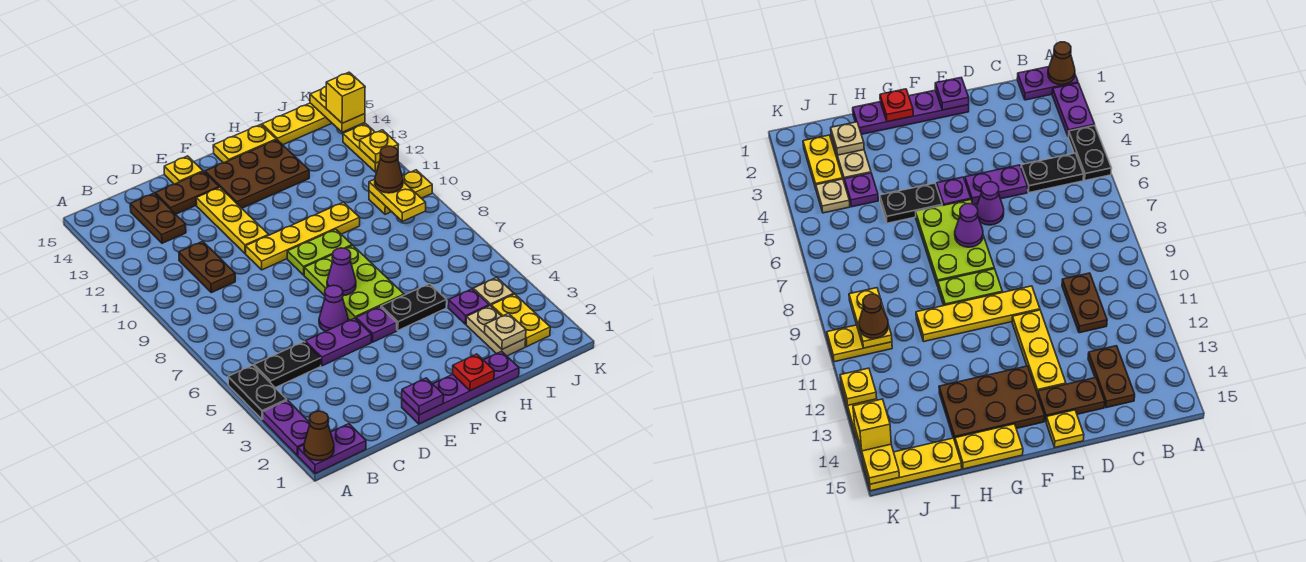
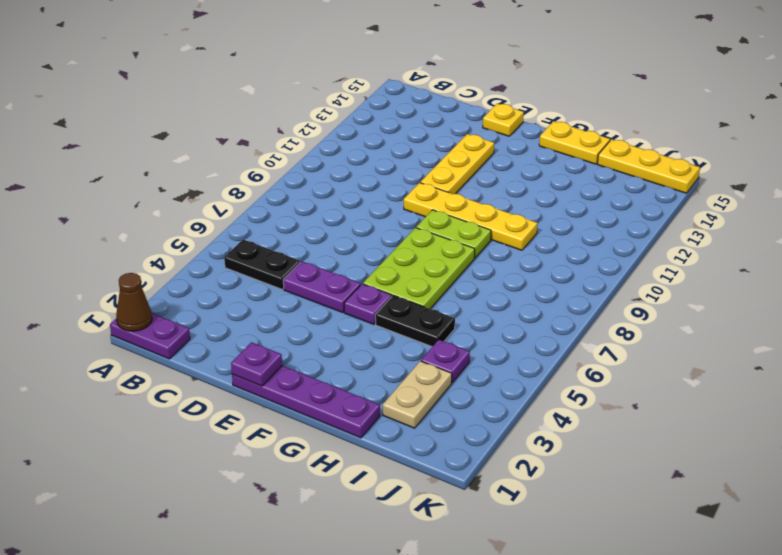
none -> purple plate A2:A3 level 1
none -> black plate A4:A5 level 1
none -> brown plate C10:C11 level 1
none -> brown plate C13:C14 level 1

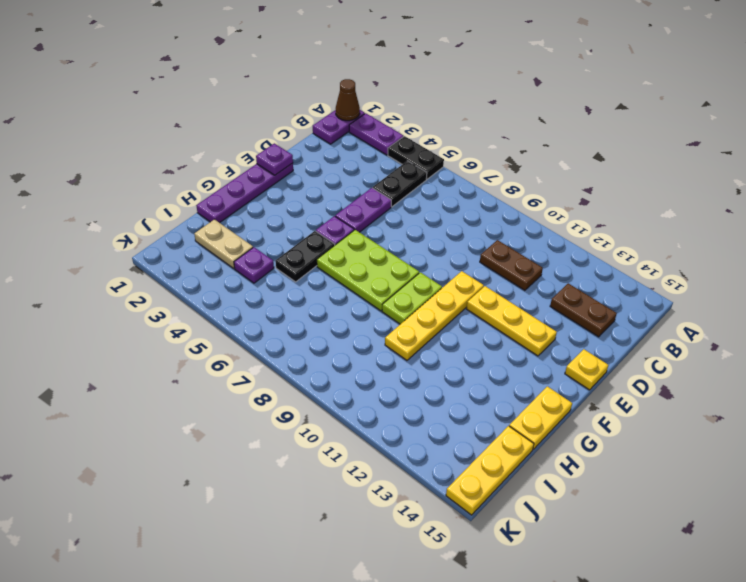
none -> brown plate D14:E14 level 1
none -> purple cone E6 level 1
none -> brown plate F13:H14 level 1
none -> yellow plate J2:J3 level 1

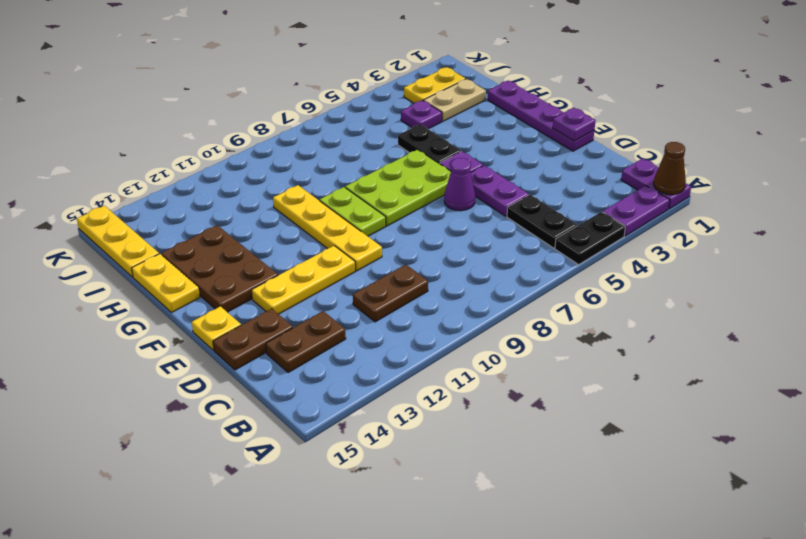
brown plate D14:D15 level 1 -> brown plate D14:E14 level 1
none -> tan plate J4 level 1
none -> yellow plate J10:K10 level 1
none -> yellow plate K12:K13 level 1
none -> purple cone F7 level 2

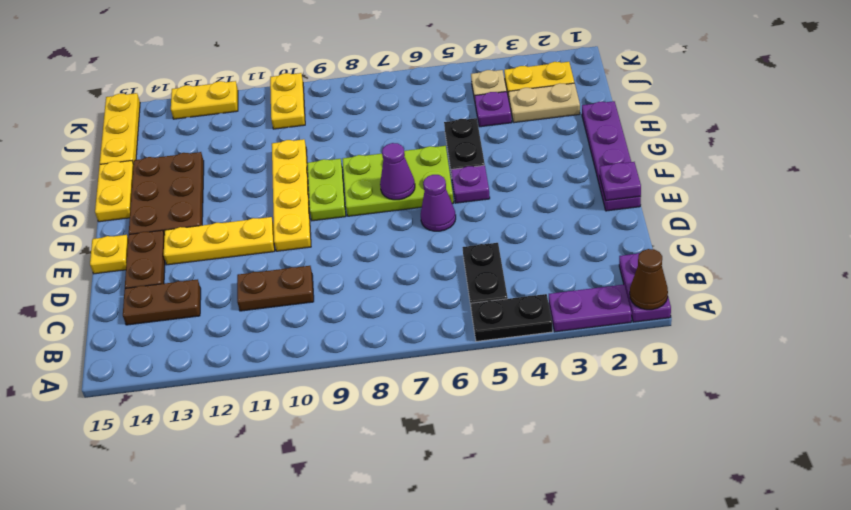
none -> purple plate D5:E5 level 1
none -> red plate G1 level 2
none -> tan plate I2 level 2
none -> yellow plate J9:J10 level 2

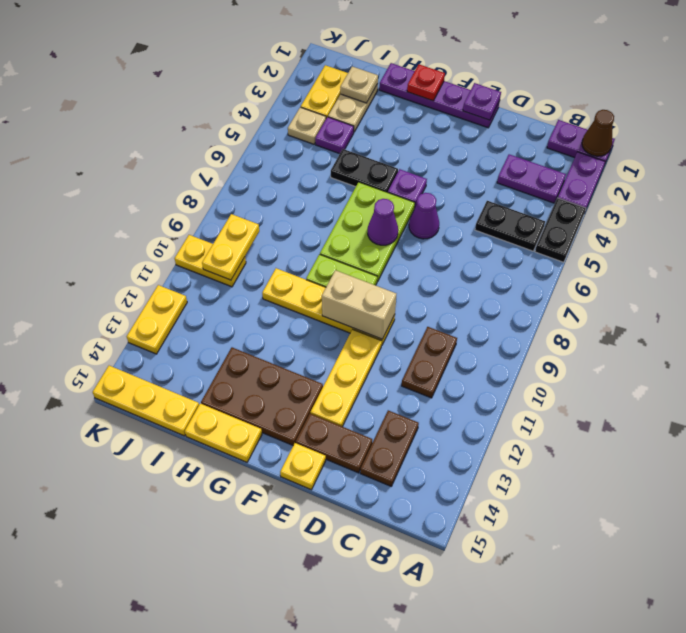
purple plate B3:C3 level 1 -> purple plate D5:E5 level 1
tan brick E10:F10 level 2 -> none
none -> yellow plate K12 level 2
none -> yellow plate K14:K15 level 2
none -> brown cone J10 level 3
none -> yellow brick K14 level 3

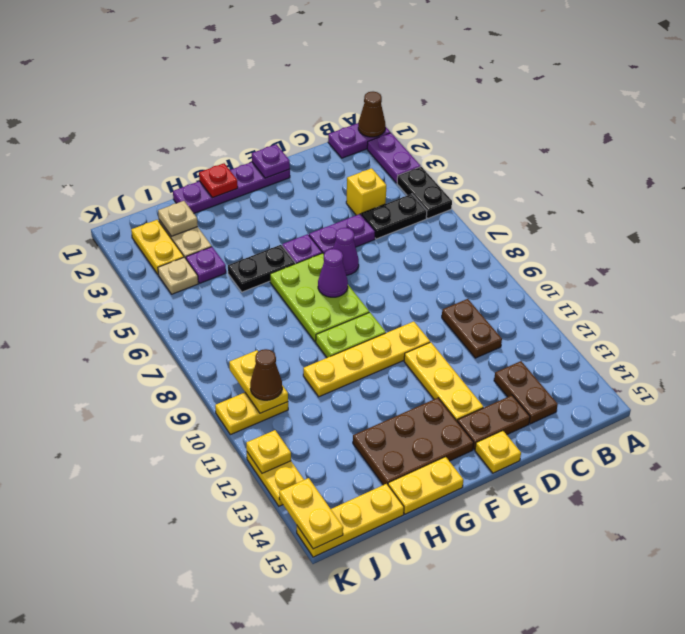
yellow brick C4 level 1 -> yellow brick K14 level 3

